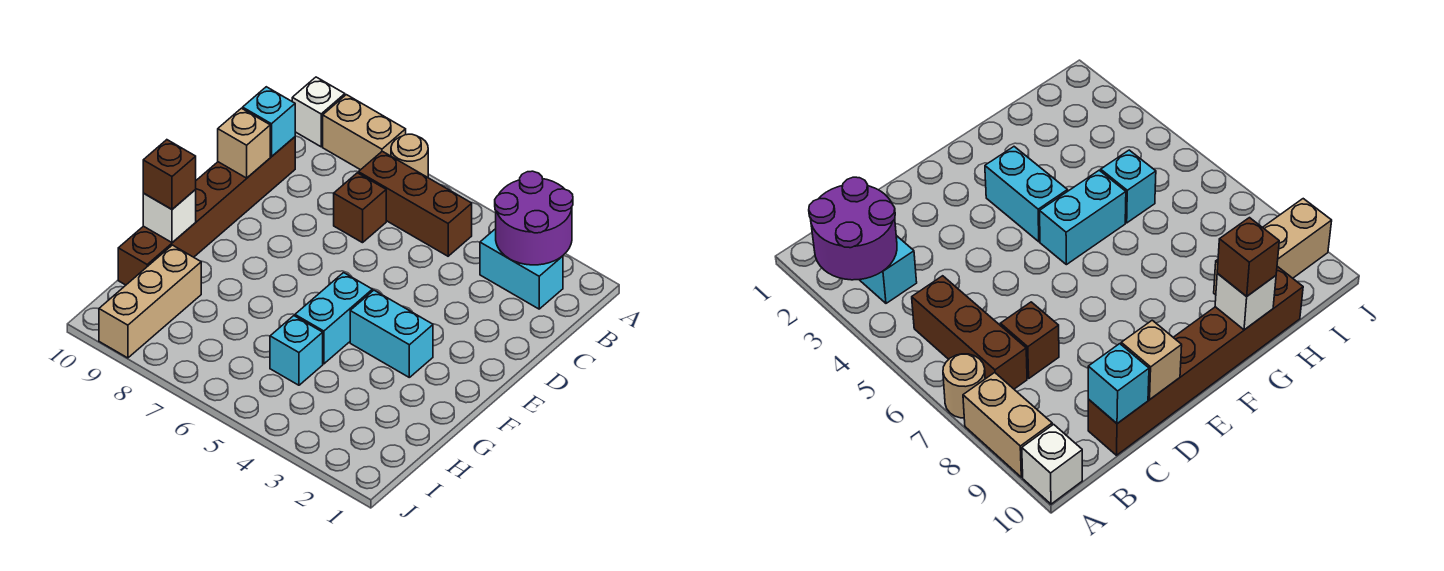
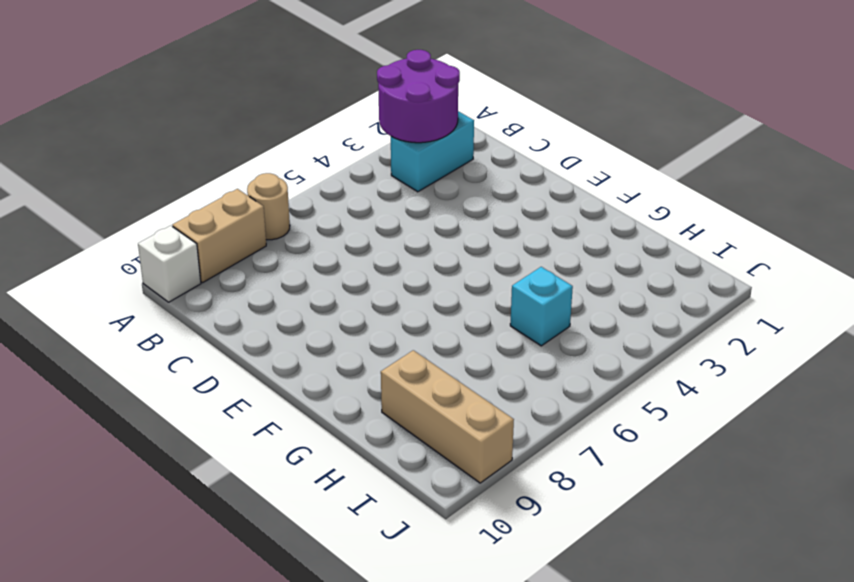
none -> brown brick B5:B7 level 1
none -> brown brick C7 level 1
none -> brown brick C10:H10 level 1

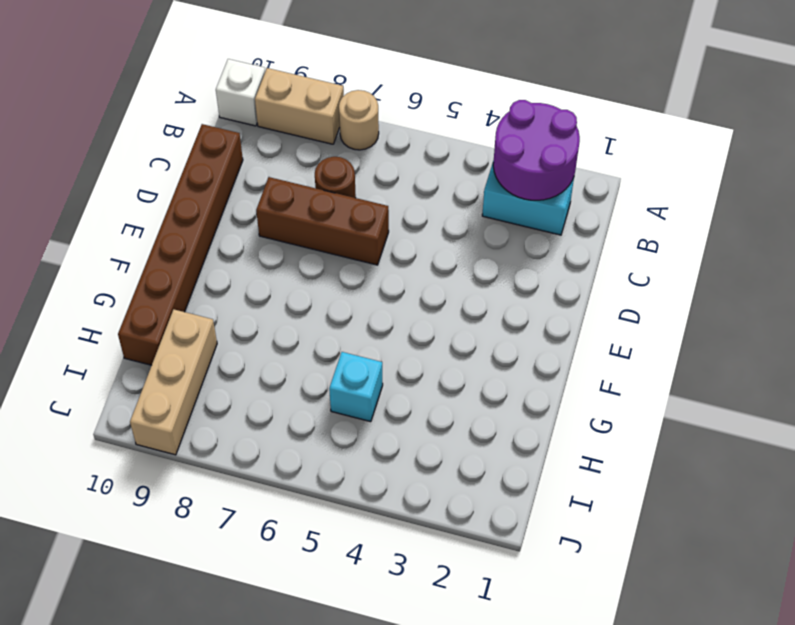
brown round brick C7 level 1 -> brown brick C7 level 1
brown brick D6:D8 level 1 -> brown brick B5:B7 level 1
none -> cyan brick F3:F4 level 1
none -> cyan brick F5:G5 level 1
none -> cyan brick C10 level 2

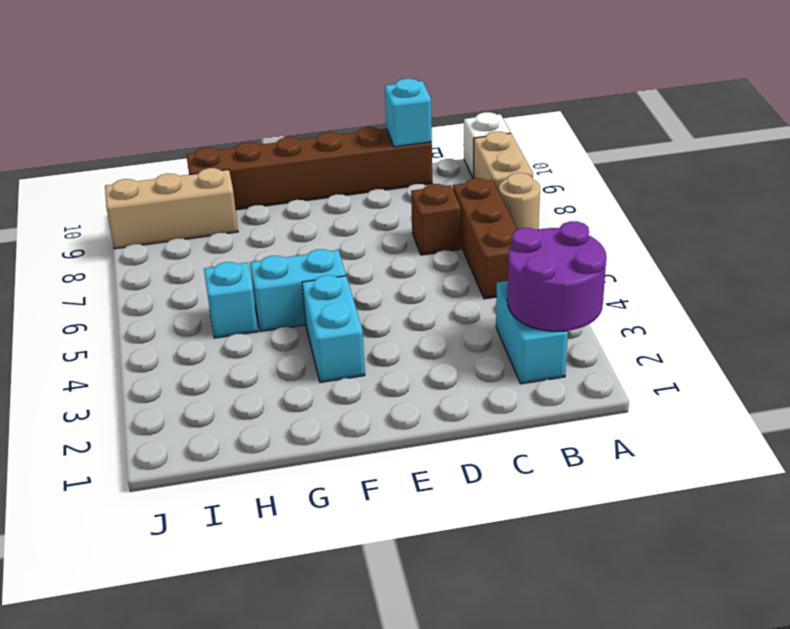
none -> tan brick D10 level 2
none -> white brick G10 level 2
none -> brown brick G10 level 3

